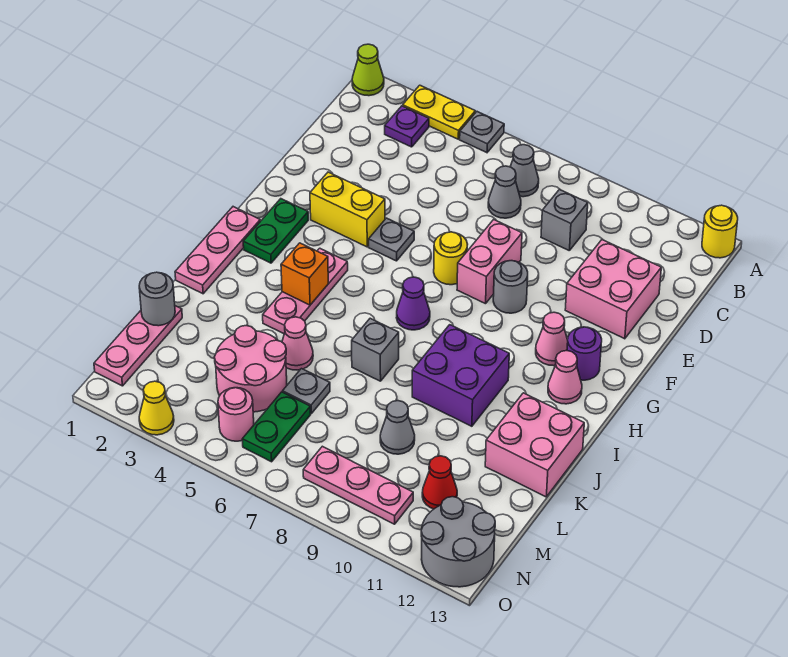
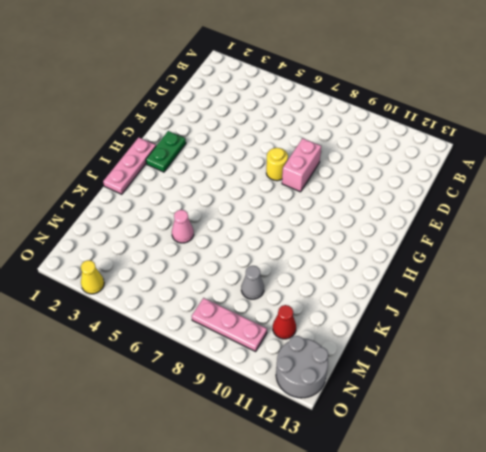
none -> lime cone A1 level 1
none -> yellow plate A3:A4 level 1
none -> grey plate A5 level 1
none -> yellow round brick A13 level 1

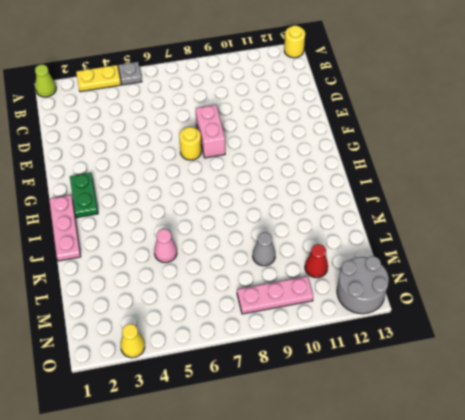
none -> purple plate B3 level 1
none -> grey cone B7 level 1
none -> grey cone C7 level 1
none -> grey brick C9 level 1

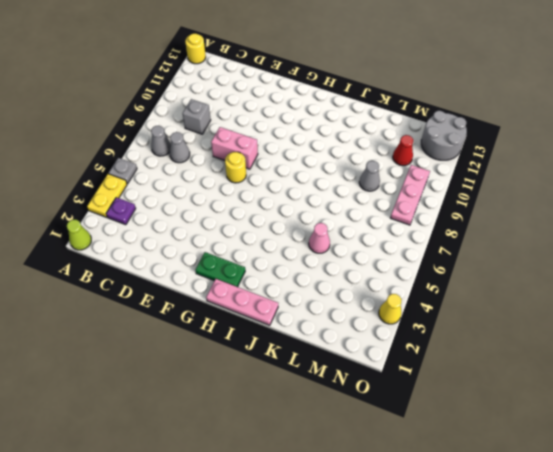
none -> pink brick D11:E12 level 1
none -> yellow brick F3:F4 level 1
none -> grey plate F5 level 1
none -> grey round brick F9 level 1

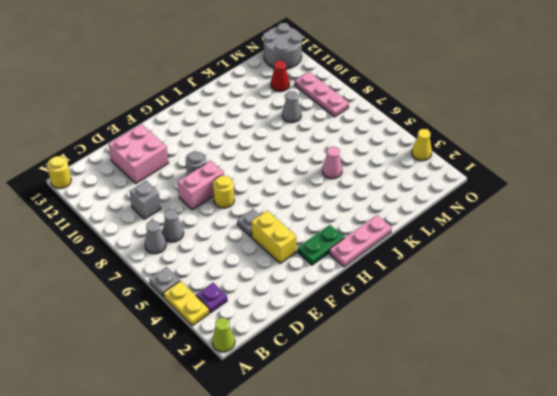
none -> pink cone G11 level 1
none -> purple round brick G12 level 1
none -> pink plate H4:J4 level 1
none -> purple cone H7 level 1

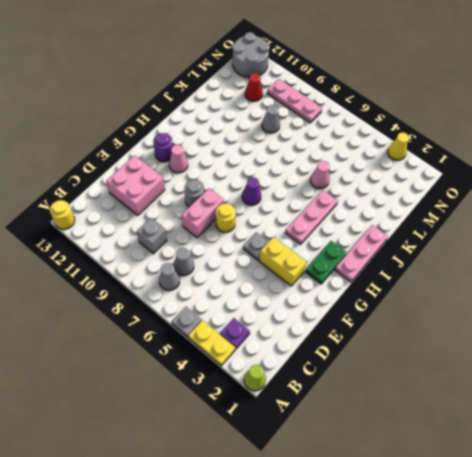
none -> pink cone H12 level 1
none -> purple brick I9:J10 level 1
none -> grey brick J7 level 1
none -> pink brick J12:K13 level 1

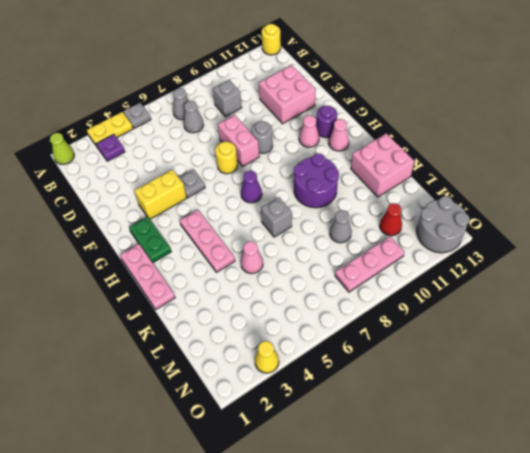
purple round brick I9:J10 level 1 -> purple brick I9:J10 level 1
none -> pink plate L1:N1 level 1
none -> pink round brick L4:M5 level 1
none -> grey plate L6 level 1
none -> green plate M6:N6 level 1

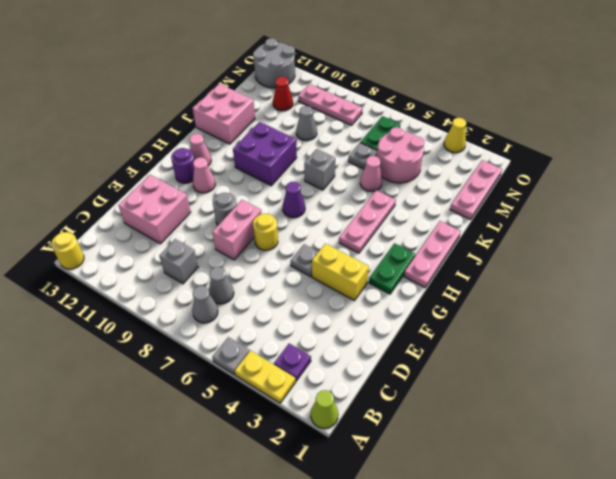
none -> pink round brick N5 level 1
none -> orange brick I4 level 2
none -> grey round brick L1 level 2

